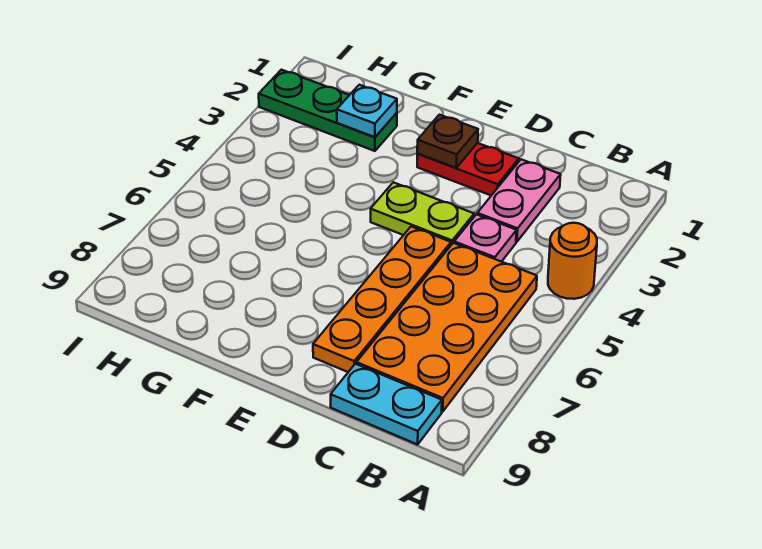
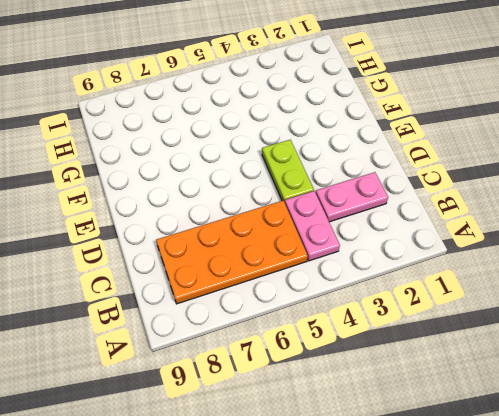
pink plate B4:C4 level 1 -> pink plate C4 level 1
none -> orange round brick A4 level 1
none -> cyan plate B9:C9 level 1

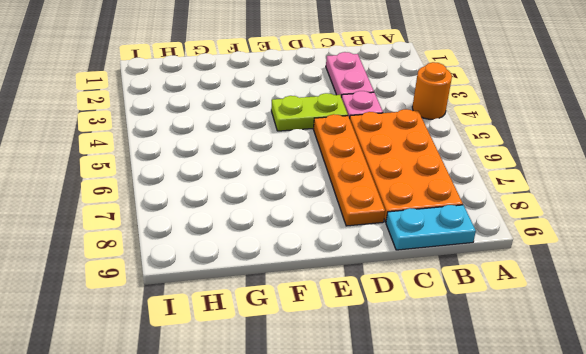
none -> red plate D2:E2 level 1
none -> green plate G2:I2 level 1

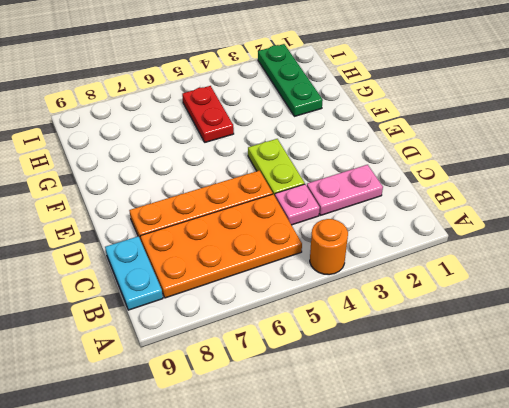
red plate G5:H5 level 1 -> red plate D2:E2 level 1
none -> brown plate E2 level 2
none -> cyan plate G2 level 2

